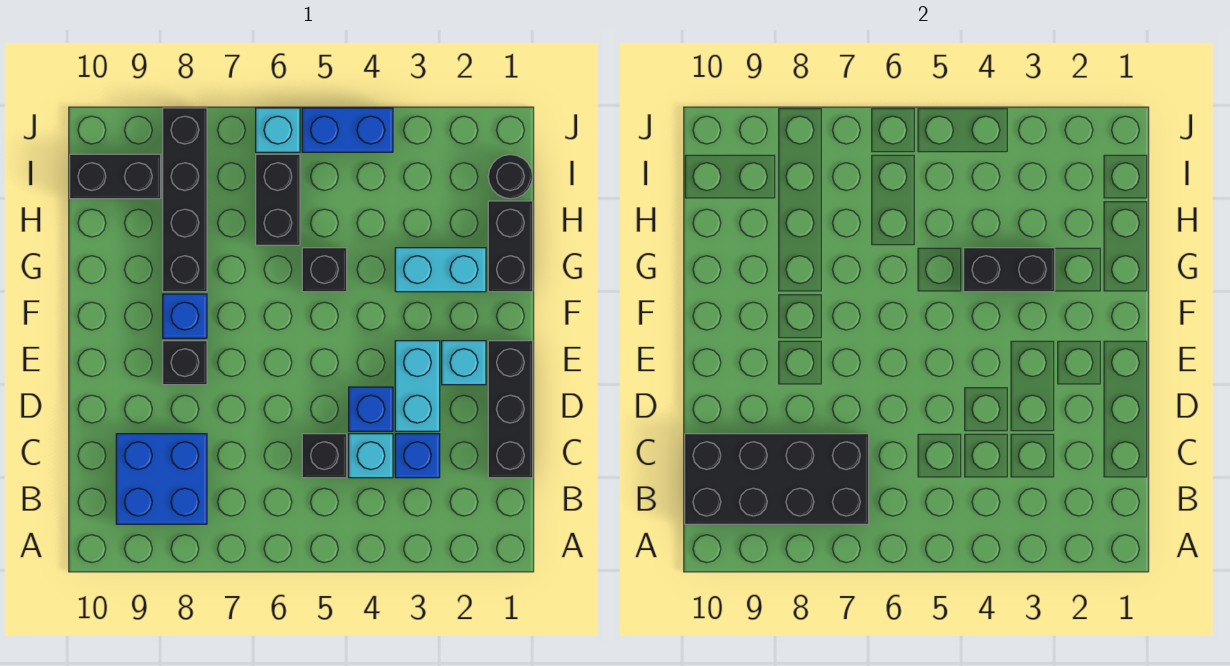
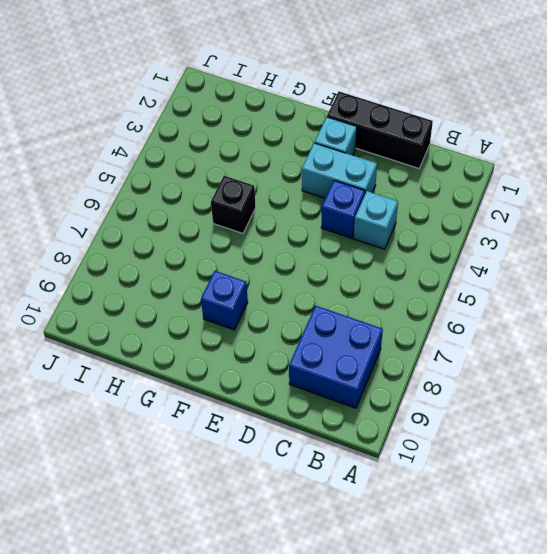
none -> blue brick C3 level 1
none -> black brick C5 level 1
none -> black brick E8 level 1

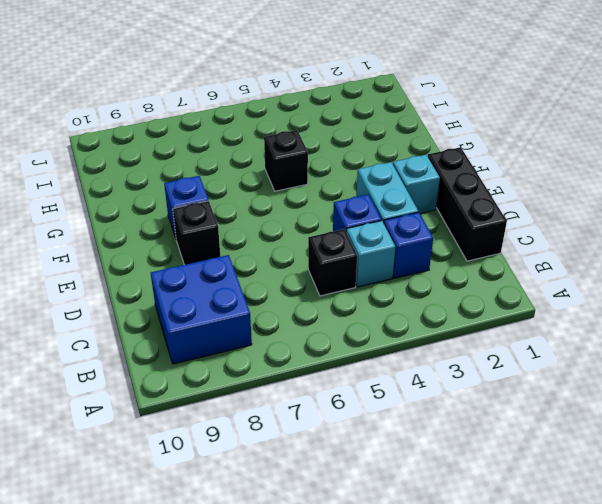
none -> black brick G1:H1 level 1
none -> cyan brick G2:G3 level 1
none -> black brick G8:J8 level 1

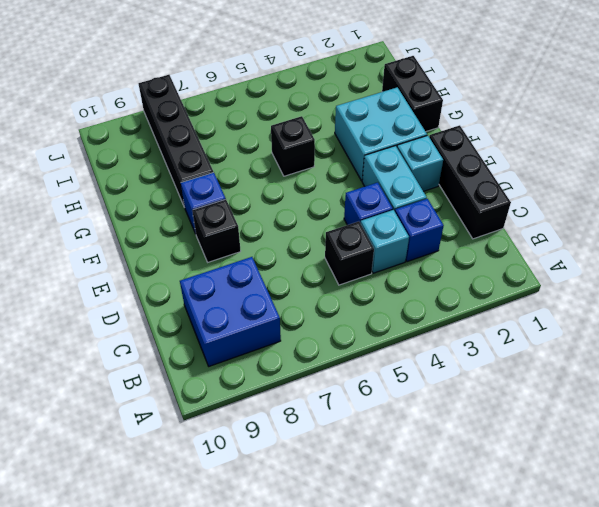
cyan brick F2:G3 level 1 -> cyan brick G2:G3 level 1
none -> black brick H6:I6 level 1
none -> black round brick I1 level 1
none -> black brick I9:I10 level 1

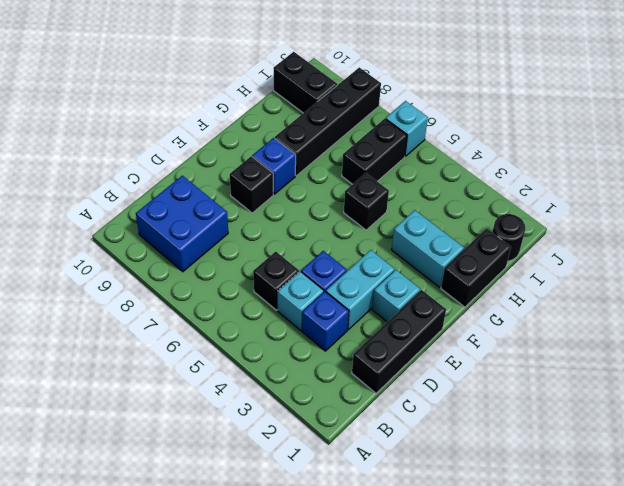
none -> blue brick J4:J5 level 1
none -> black brick B7:C10 level 2
none -> black brick G3:G4 level 2

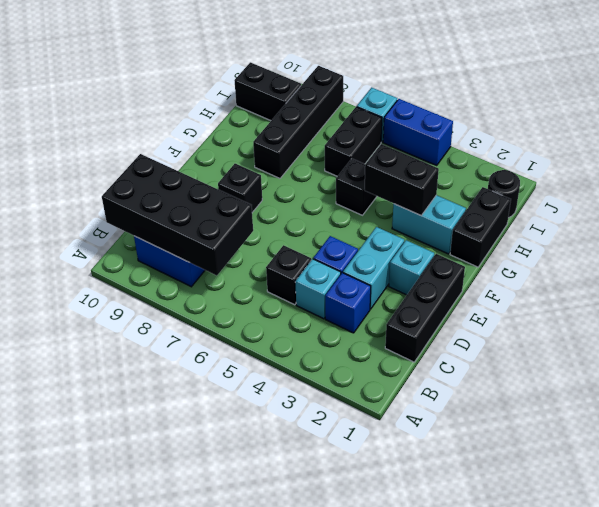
none -> blue brick F8 level 1

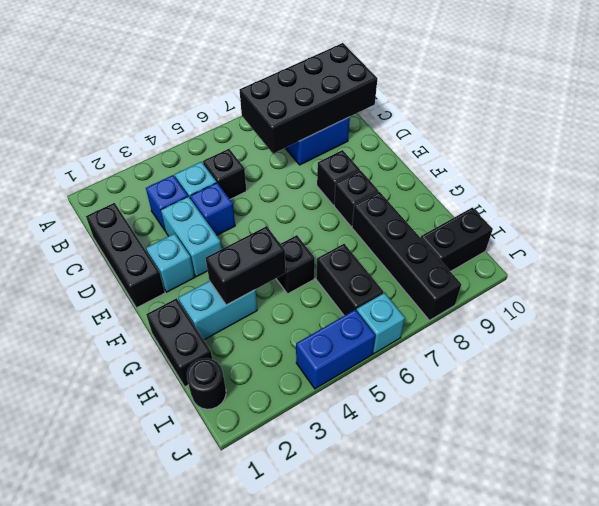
black brick F8 level 1 -> blue brick F8 level 1

